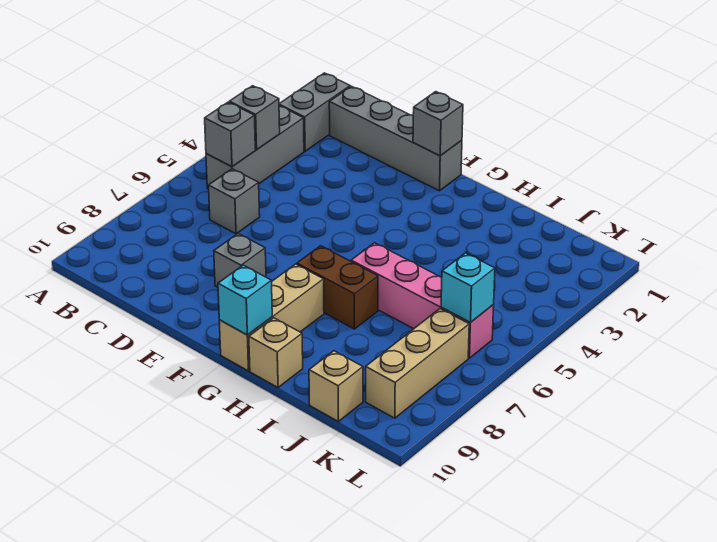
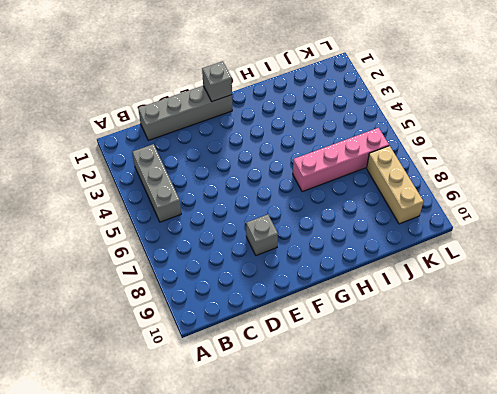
none -> grey brick B1:B2 level 1
none -> grey brick C6 level 1
none -> brown brick G7:H7 level 1

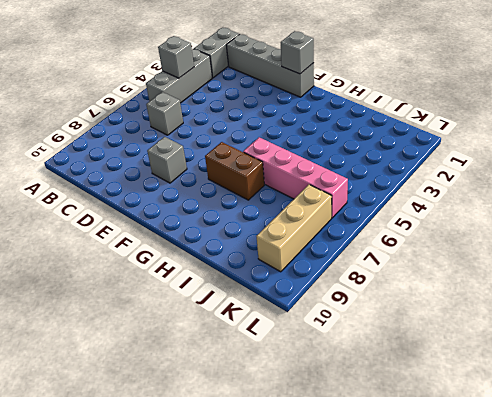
none -> tan brick G8:G10 level 1
none -> tan brick H10 level 1
none -> tan brick J10 level 1

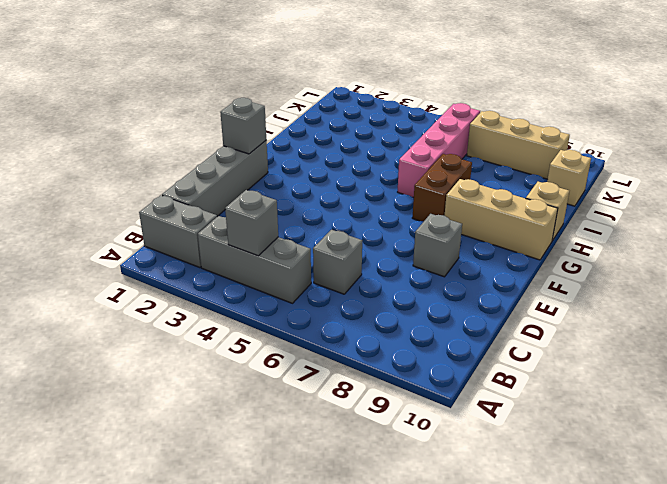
none -> grey brick B5 level 2
none -> cyan brick G10 level 2
none -> cyan brick K6 level 2

